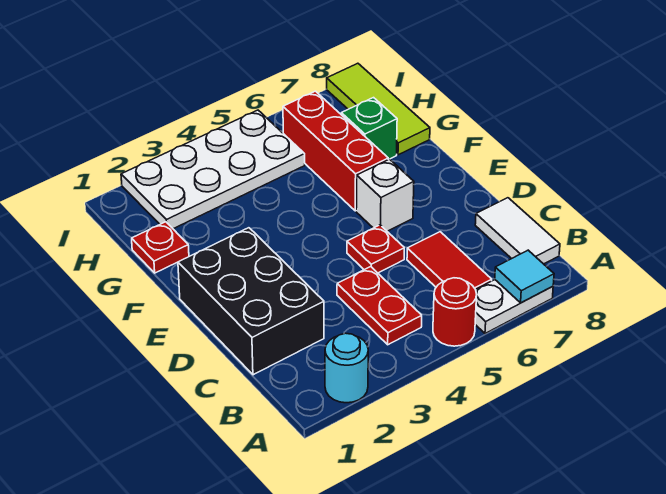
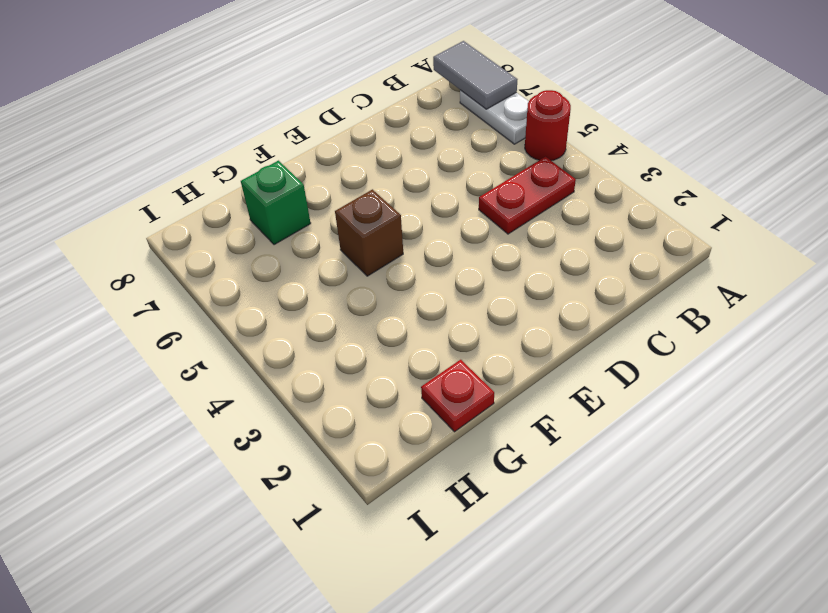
grey tile A7:A8 level 2 -> cyan tile A7 level 2
brown brick F5 level 1 -> none
none -> cyan round brick A2 level 1
none -> red tile B6:C6 level 1
none -> white tile B8:C8 level 1

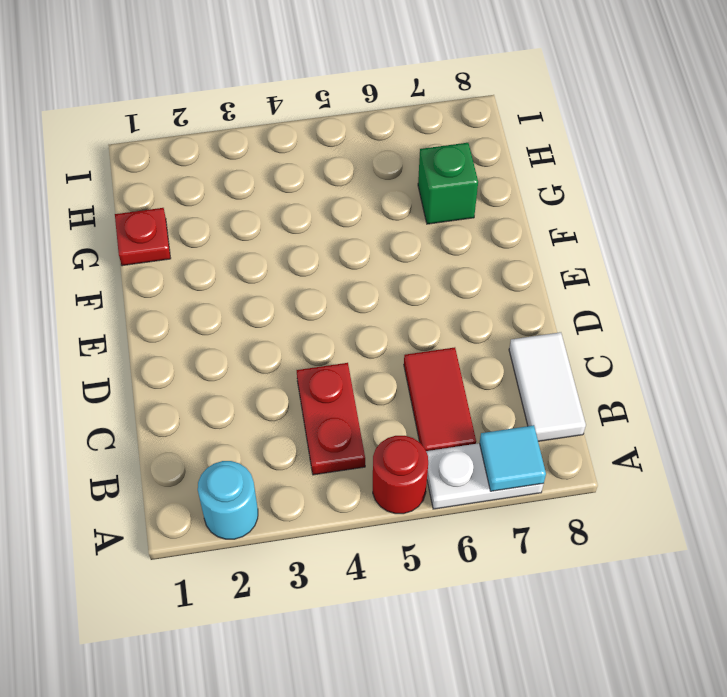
none -> black brick C1:E2 level 1
none -> red plate D5 level 1
none -> white brick E6 level 1

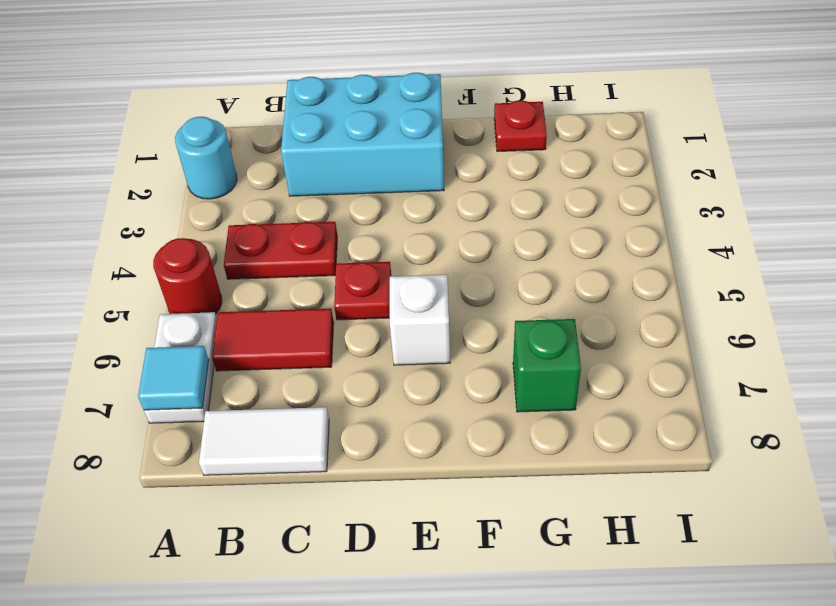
cyan brick C1:E2 level 1 -> black brick C1:E2 level 1
none -> red brick F6:H6 level 1
none -> lime tile G8:I8 level 1
none -> white plate H2:I5 level 1

